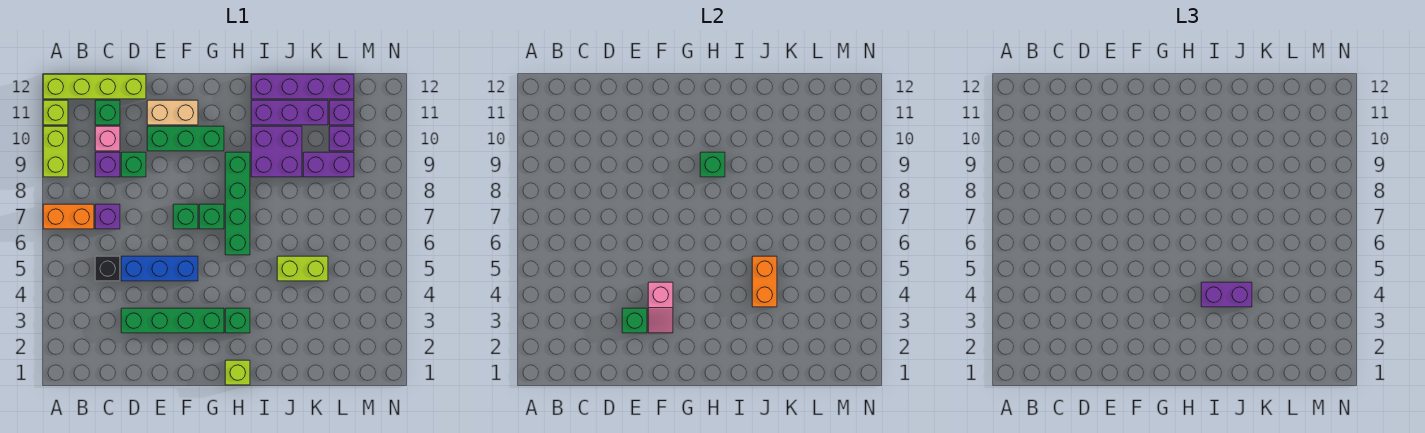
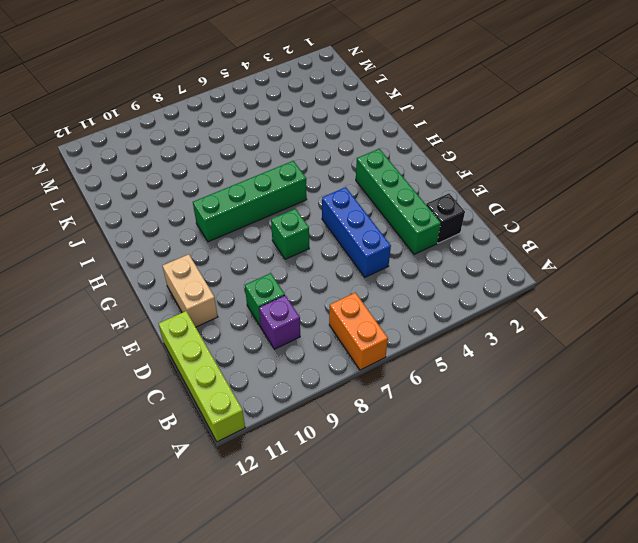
black brick D2 level 1 -> black brick C5 level 1
none -> lime brick A9:A10 level 1
none -> lime brick A11 level 1
none -> purple brick C7 level 1
none -> pink brick C10 level 1

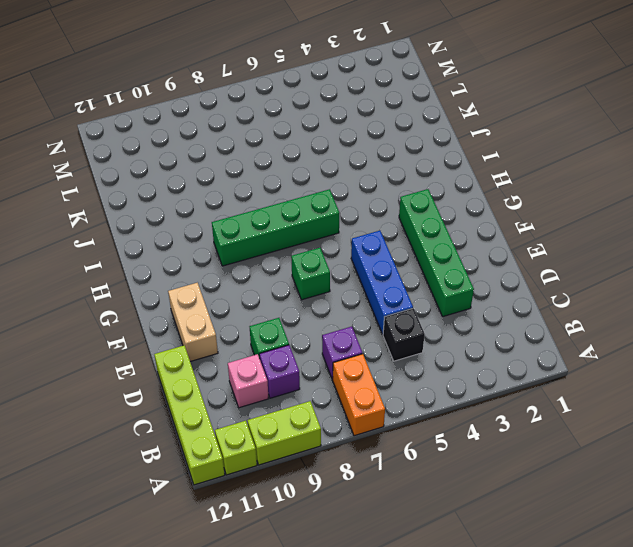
none -> green brick C11 level 1
none -> green brick E10:G10 level 1
none -> green brick G7 level 1
none -> lime brick H1 level 1

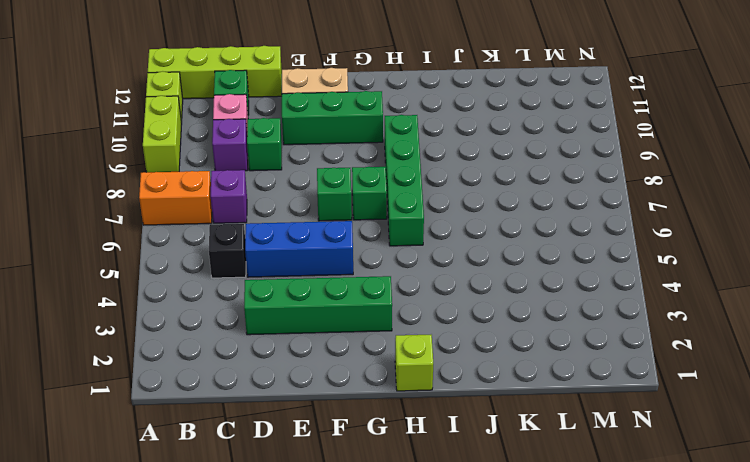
none -> green brick H3 level 1
none -> purple brick I9:J10 level 1
none -> purple brick I11:K11 level 1
none -> purple brick I12:L12 level 1

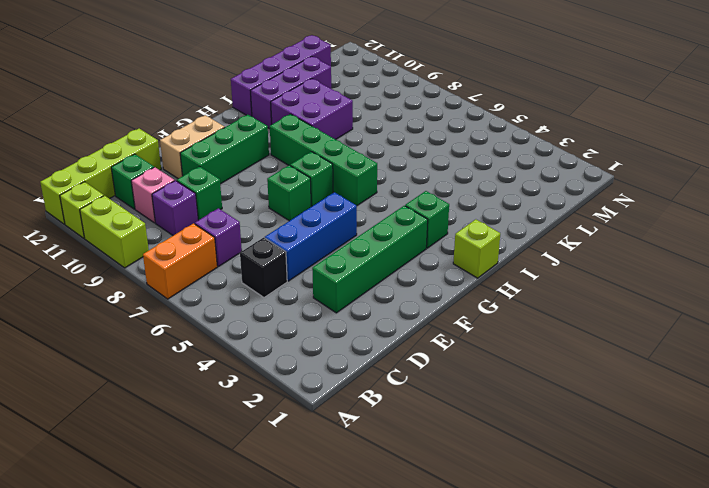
none -> lime brick J5:K5 level 1
none -> purple brick K9:L9 level 1
none -> purple brick L10 level 1
none -> purple brick L11 level 1

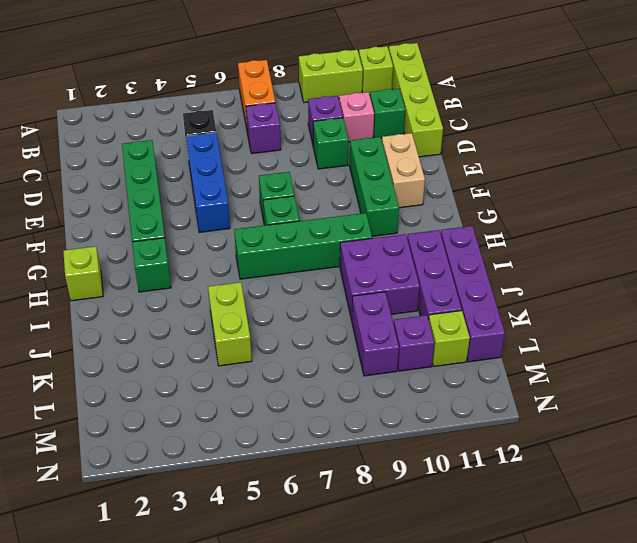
lime brick L11 level 1 -> purple brick L11 level 1
none -> green brick E3 level 2
none -> pink slope F3:F4 level 2 top 4
none -> green brick H9 level 2
none -> orange brick J4:J5 level 2

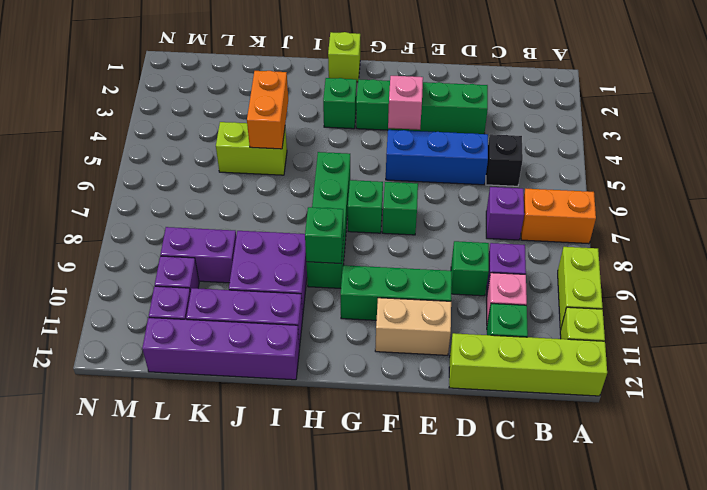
none -> green brick E3 level 2
none -> purple brick I4:J4 level 3

